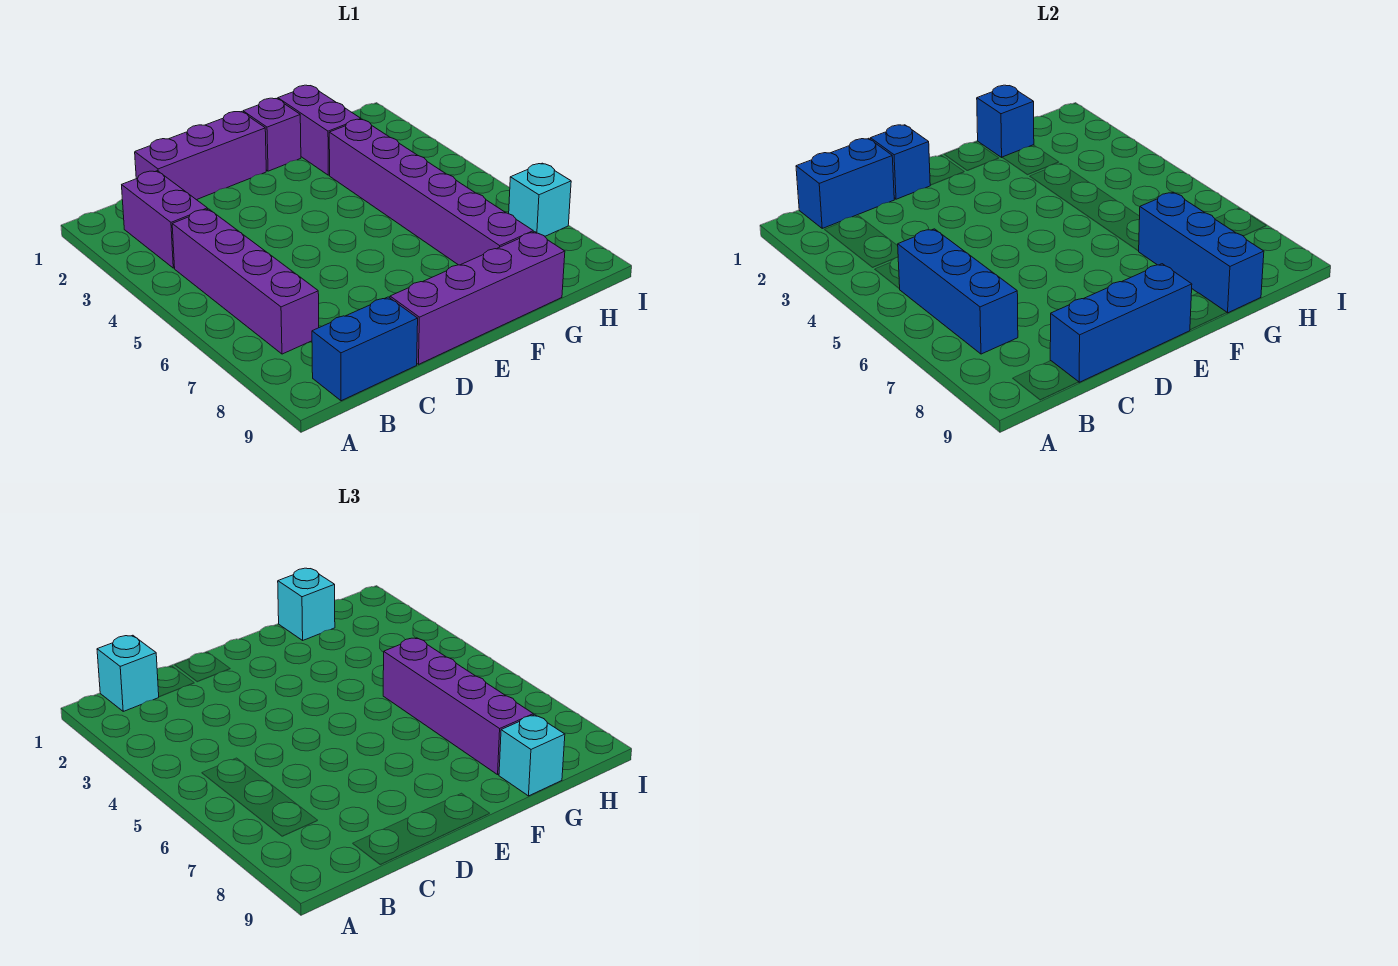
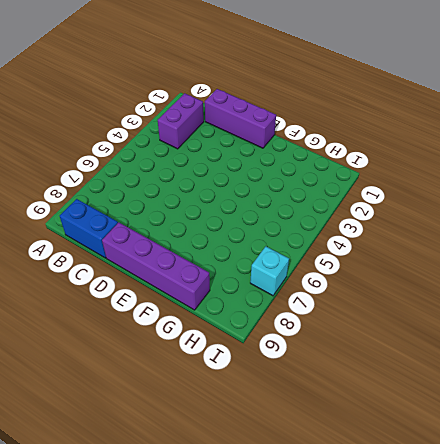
none -> purple brick B4:B7 level 1
none -> purple brick F1 level 1
none -> purple brick G1:G2 level 1

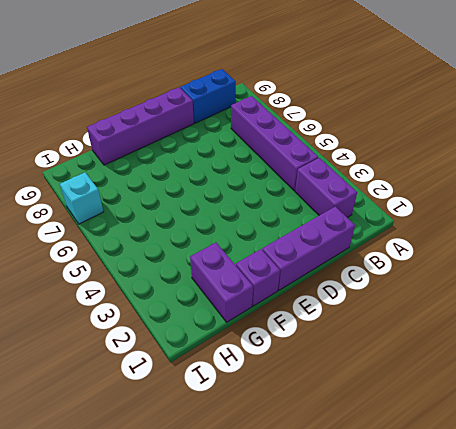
none -> purple brick G3:G8 level 1
none -> blue brick B1:C1 level 2
none -> blue brick B5:B7 level 2

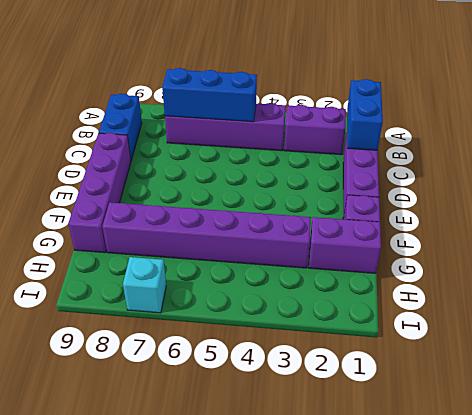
none -> blue brick C9:E9 level 2
none -> blue brick D1 level 2
none -> blue brick G1 level 2

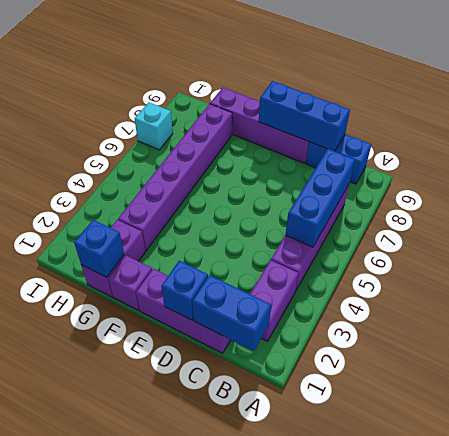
none -> blue brick G7:G9 level 2
none -> cyan brick B1 level 3
none -> cyan brick G1 level 3

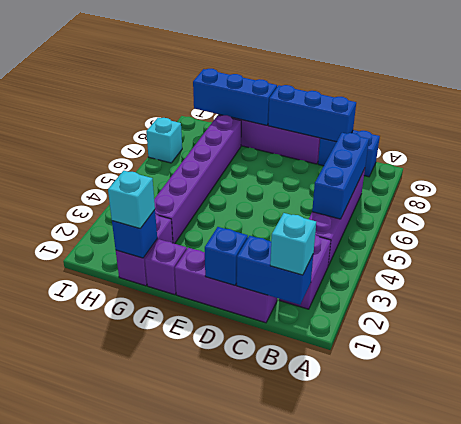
blue brick F9:H9 level 2 -> blue brick G7:G9 level 2
none -> purple brick G5:G8 level 3
none -> cyan brick G9 level 3

